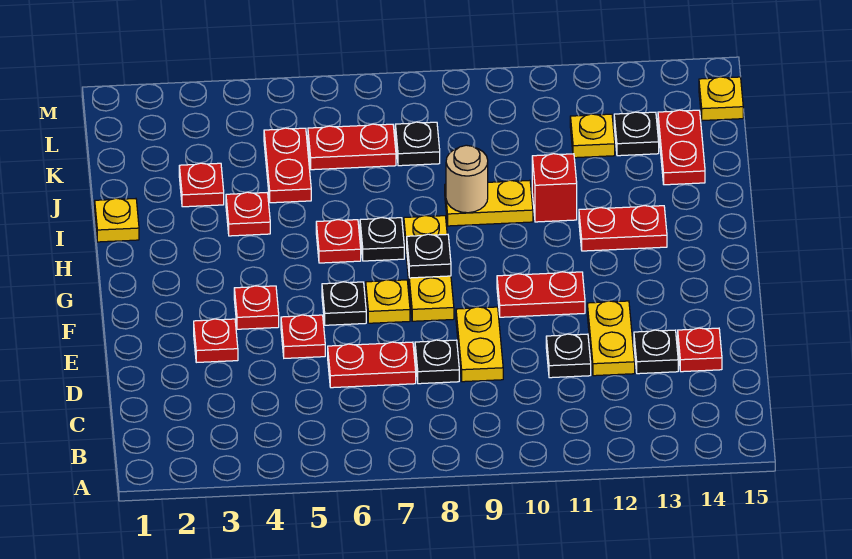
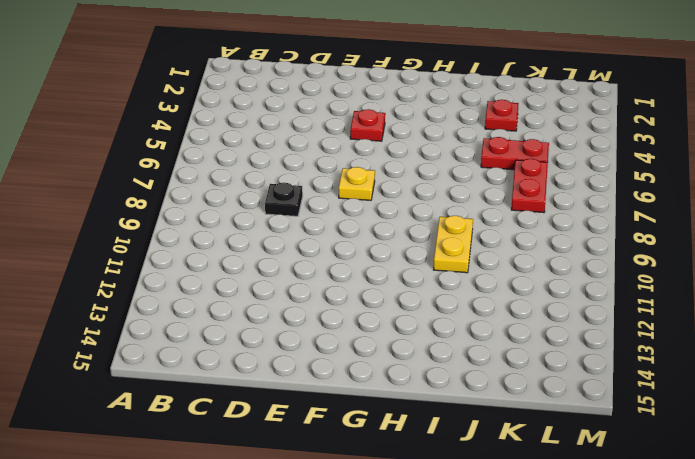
none -> red plate D6:D7 level 1
none -> yellow plate D9:E9 level 1
none -> black plate D11 level 1
none -> yellow plate D12:E12 level 1

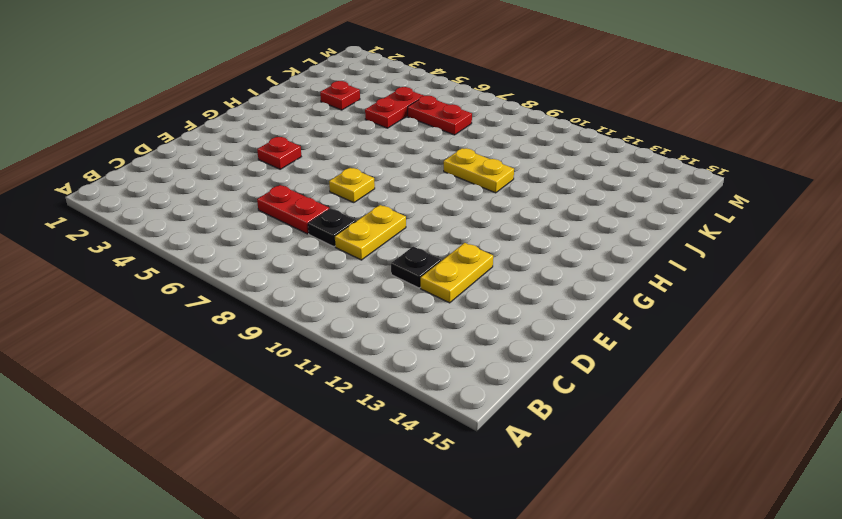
none -> black plate D13 level 1
none -> red plate D14 level 1
none -> red plate E3 level 1
none -> red plate E5 level 1

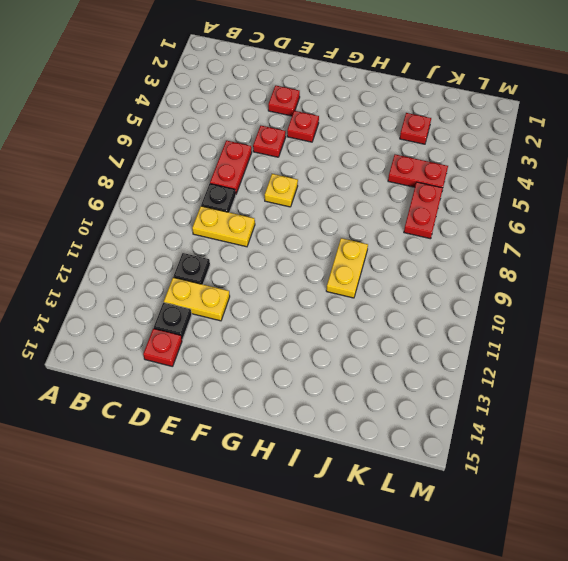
none -> black plate F6 level 1
none -> yellow plate F8:H8 level 1
none -> red plate F10:F11 level 1
none -> red plate H6 level 1

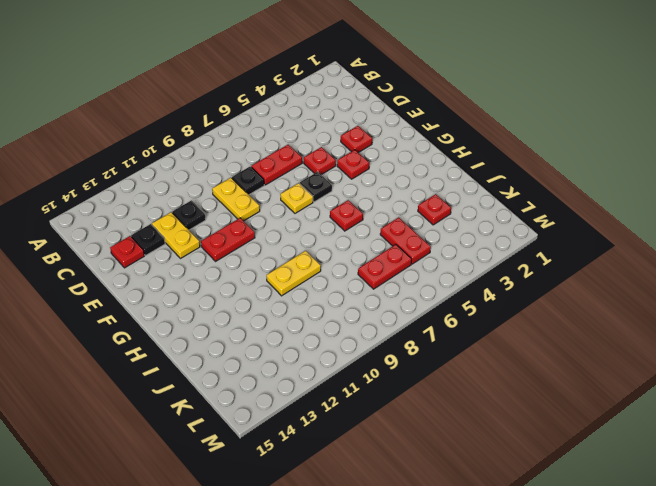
none -> yellow plate F8:H8 level 1
none -> black plate H7 level 1
none -> red plate H12:H13 level 1
none -> yellow plate I1 level 1

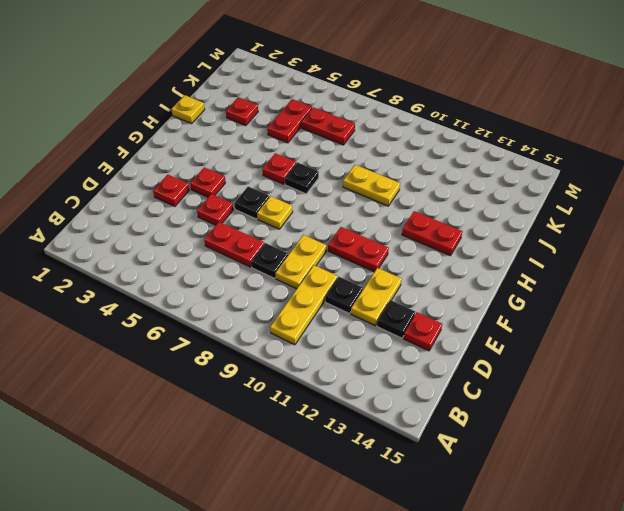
yellow plate B10:D10 level 1 -> yellow plate F8:H8 level 1
none -> red plate I4 level 1
none -> red brick I11 level 1
none -> red plate J14:K14 level 1
none -> black plate K8 level 1

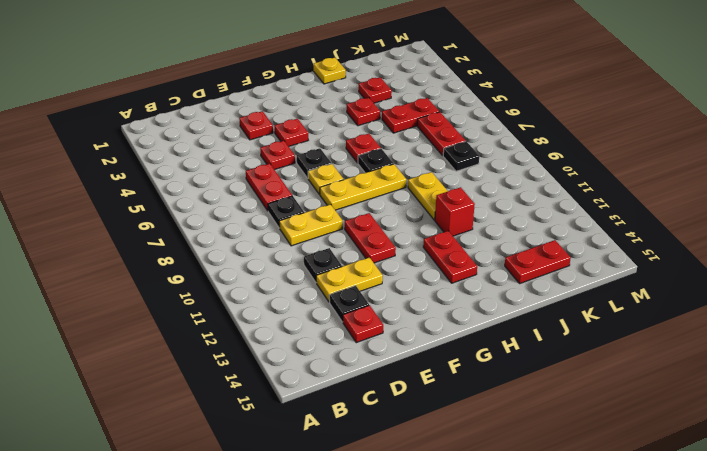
none -> yellow plate K12 level 1
none -> black plate K13 level 1
none -> yellow plate L15 level 1
none -> black plate G8 level 2

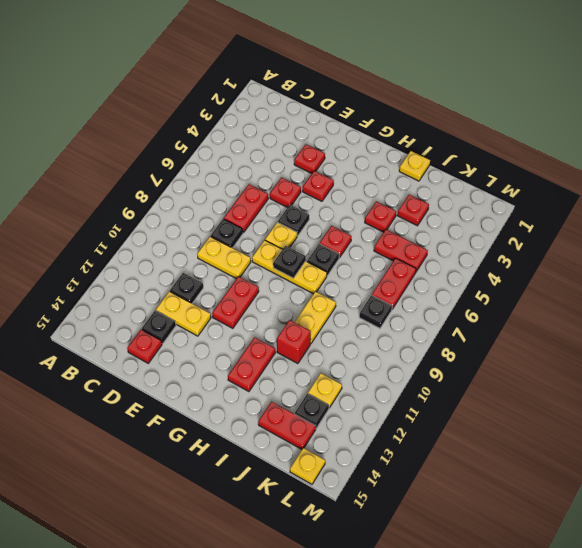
none -> tan round brick I9 level 2

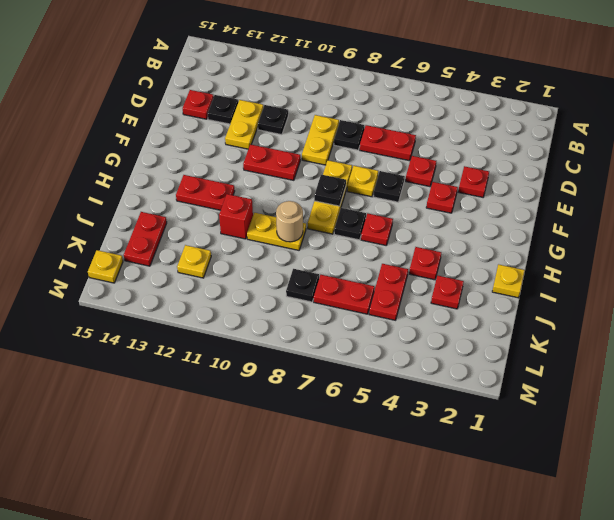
none -> black plate K13 level 1

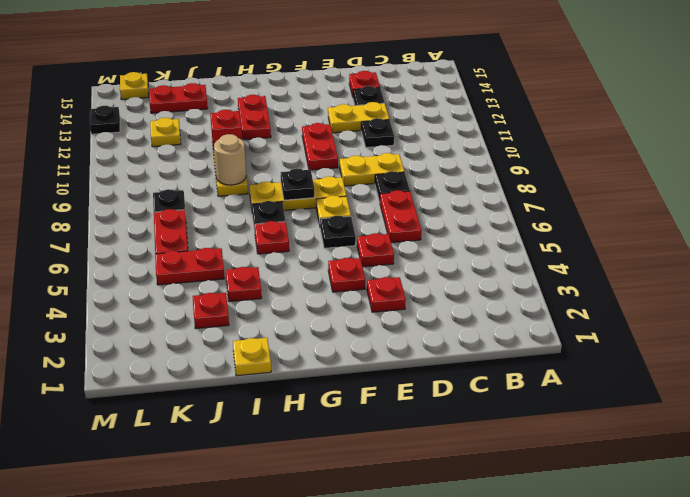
black plate M13 level 1 -> black plate K13 level 1

